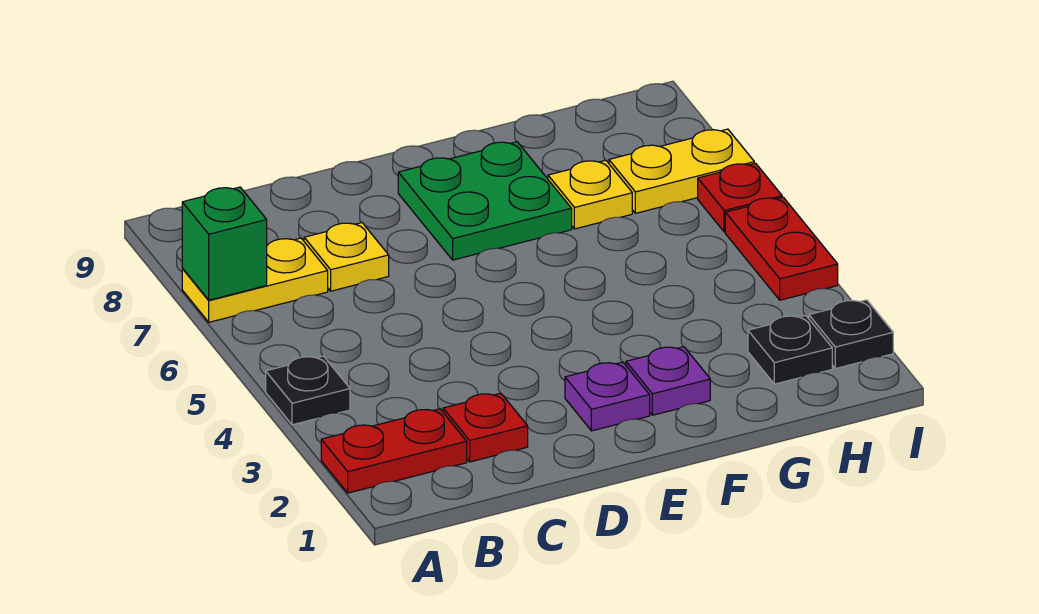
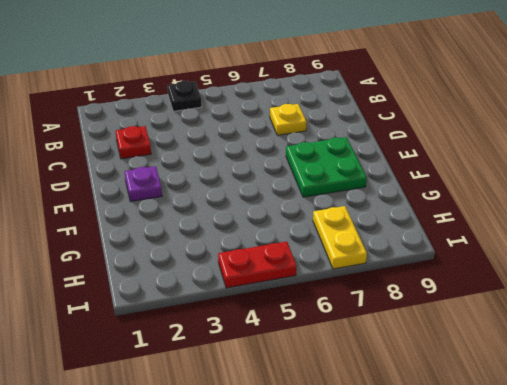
none -> red plate A2:B2 level 1
none -> yellow plate A7:B7 level 1
none -> purple plate F2 level 1

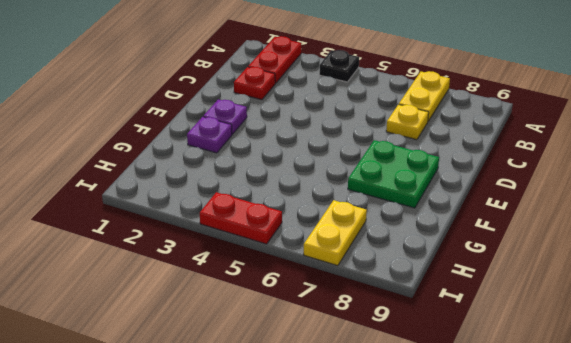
none -> yellow plate G7 level 1
none -> black plate H2 level 1
none -> black plate I2 level 1

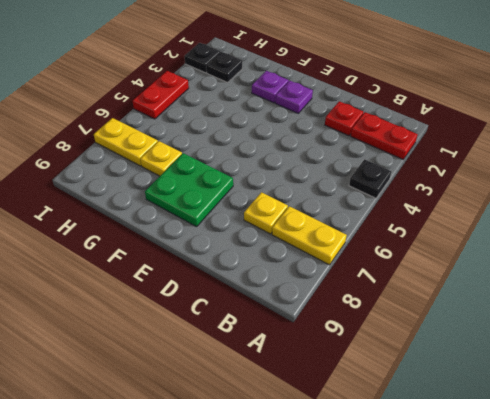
none -> red plate I6 level 1
none -> green brick A7 level 2

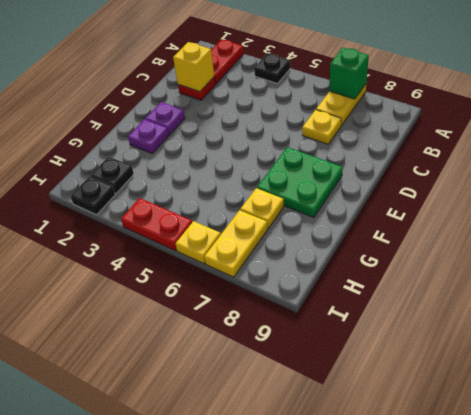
yellow brick C2 level 2 -> none
yellow plate I6 level 1 -> red plate I6 level 1

